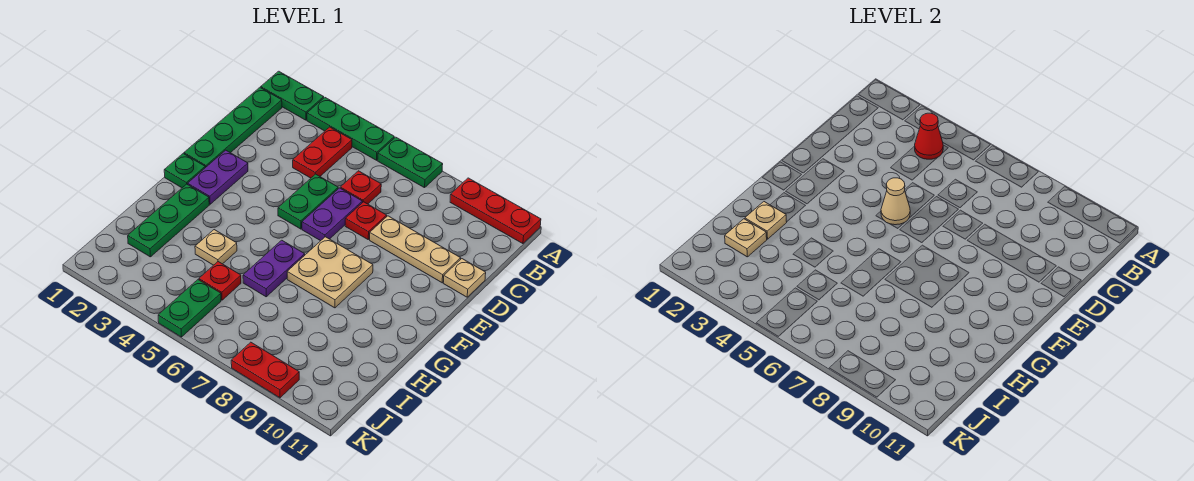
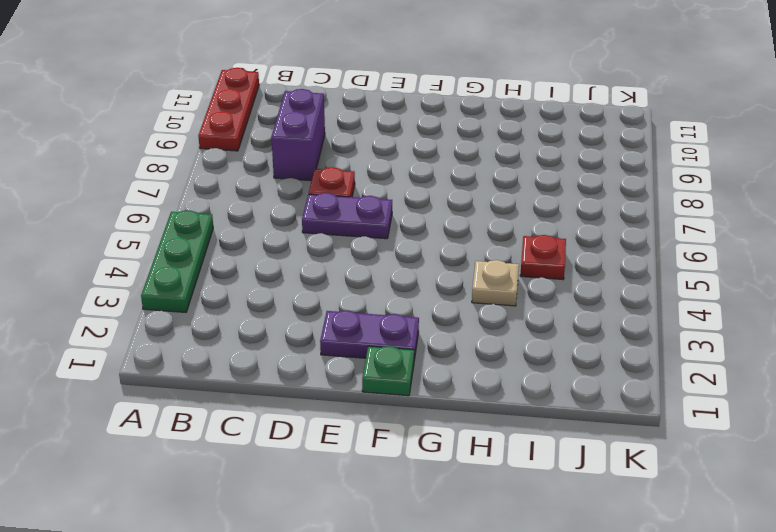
purple brick C8:C9 level 1 -> none
none -> green plate A1:A2 level 1
none -> green plate A6:A7 level 1
none -> green plate B1:E1 level 1

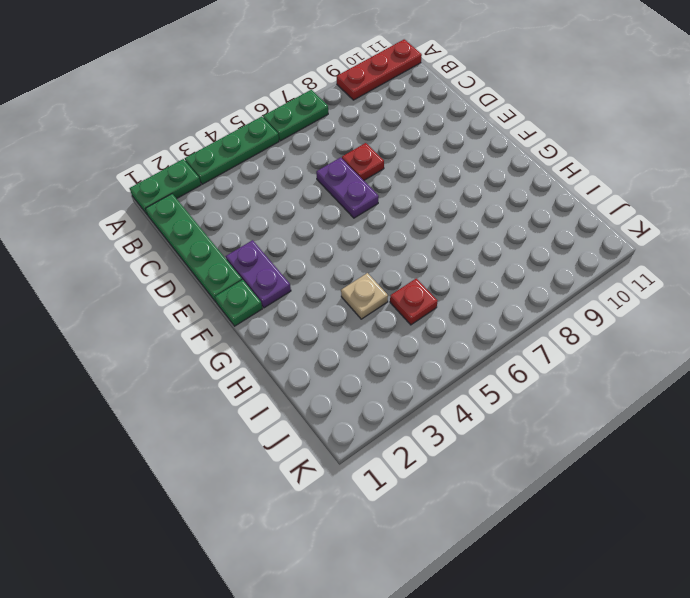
none -> red plate B4:C4 level 1
none -> red plate C6 level 1
none -> green plate D5:E5 level 1

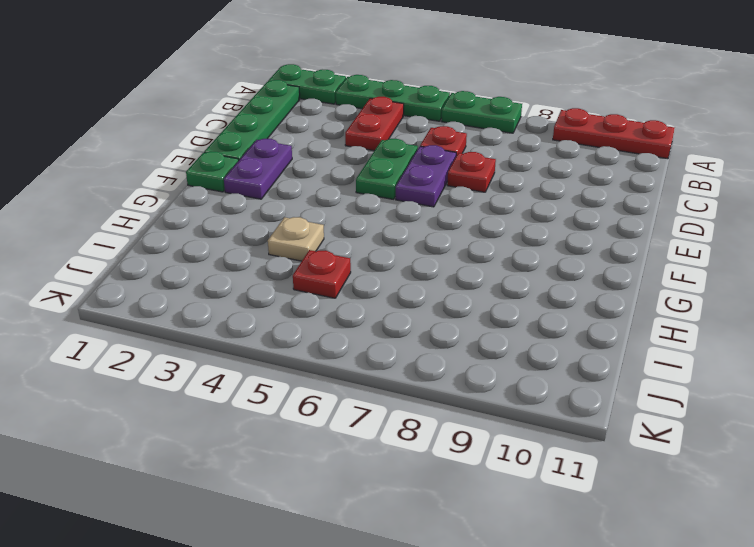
none -> tan plate D8:D10 level 1
none -> tan plate D11 level 1
none -> tan plate F7:G8 level 1

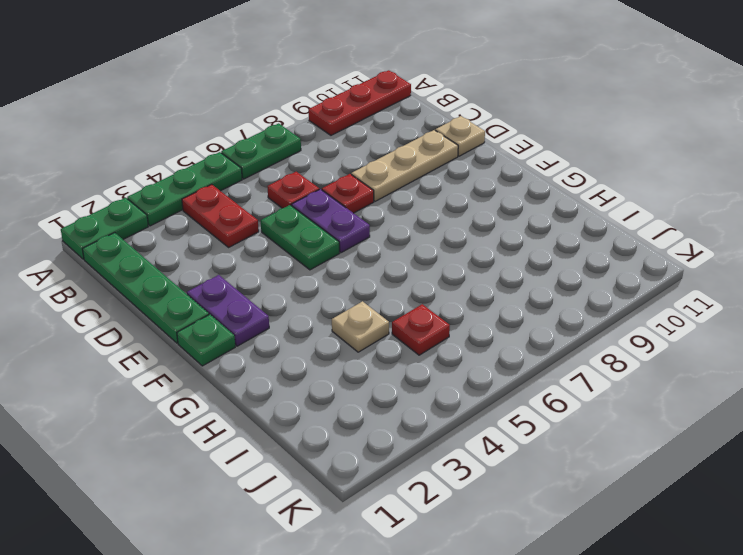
none -> tan plate F7:G8 level 1
none -> green plate G2:I2 level 1
none -> purple plate G6:H6 level 1

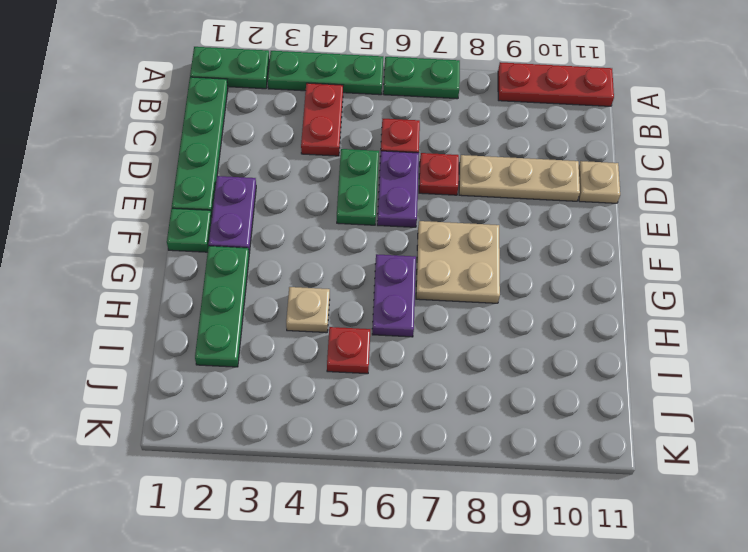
none -> green plate J5:K5 level 1
none -> red plate K8:K9 level 1
none -> red cone B4 level 2

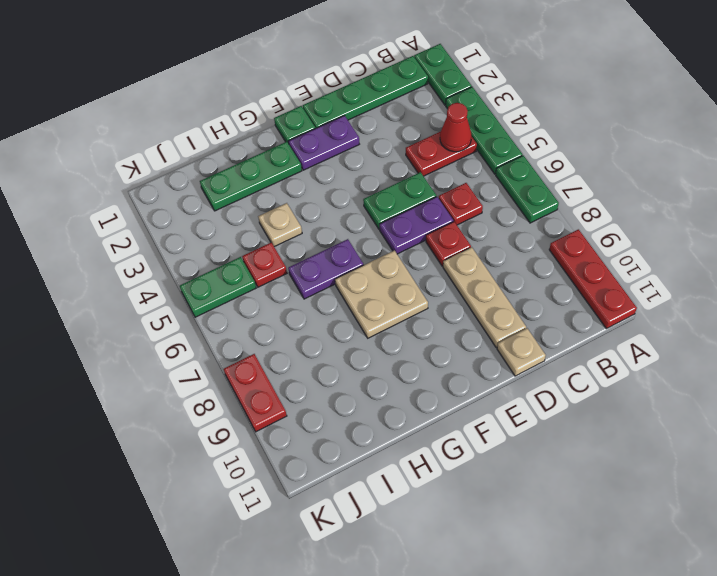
none -> tan cone E5 level 2
none -> tan plate H2 level 2
none -> tan plate I2 level 2

